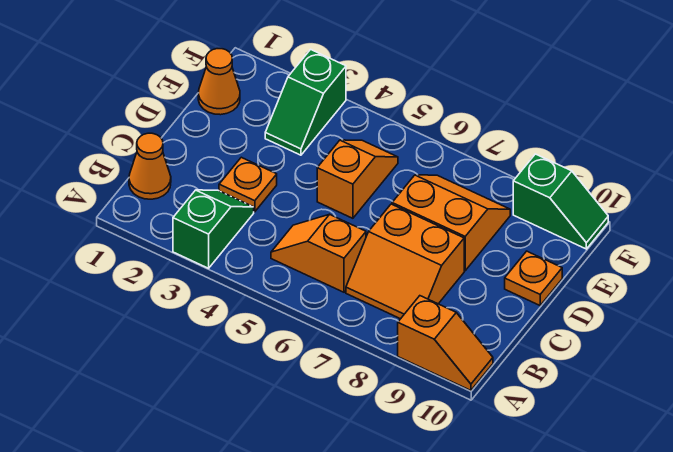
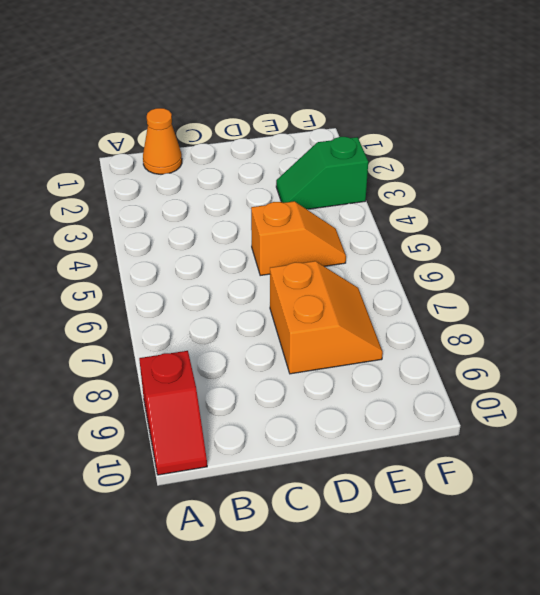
red slope A9:A10 level 1 top 9 -> orange slope A9:A10 level 1 top 9
none -> green slope A3:B3 level 1 top A
none -> orange slope B5:B6 level 1 top 6
none -> orange slope B7:C8 level 1 top C

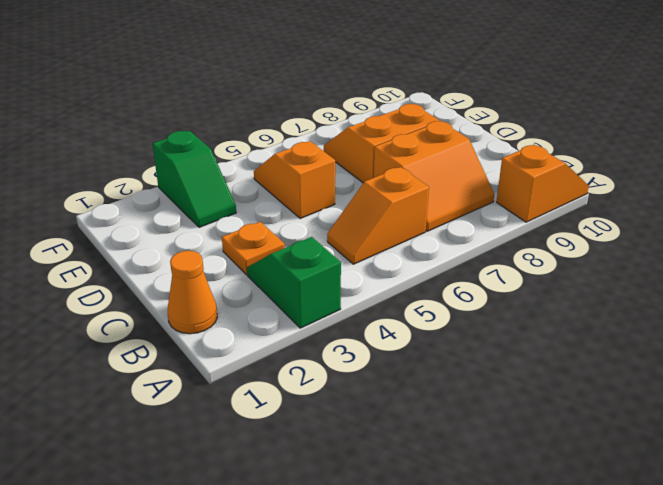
none -> orange plate D10 level 1
none -> orange cone E1 level 1
none -> green slope F9:F10 level 1 top 9

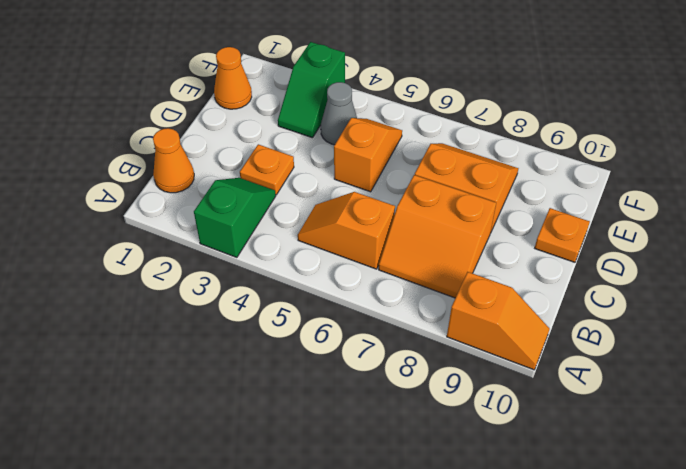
grey cone E4 level 1 -> none
none -> green slope F9:F10 level 1 top 9

